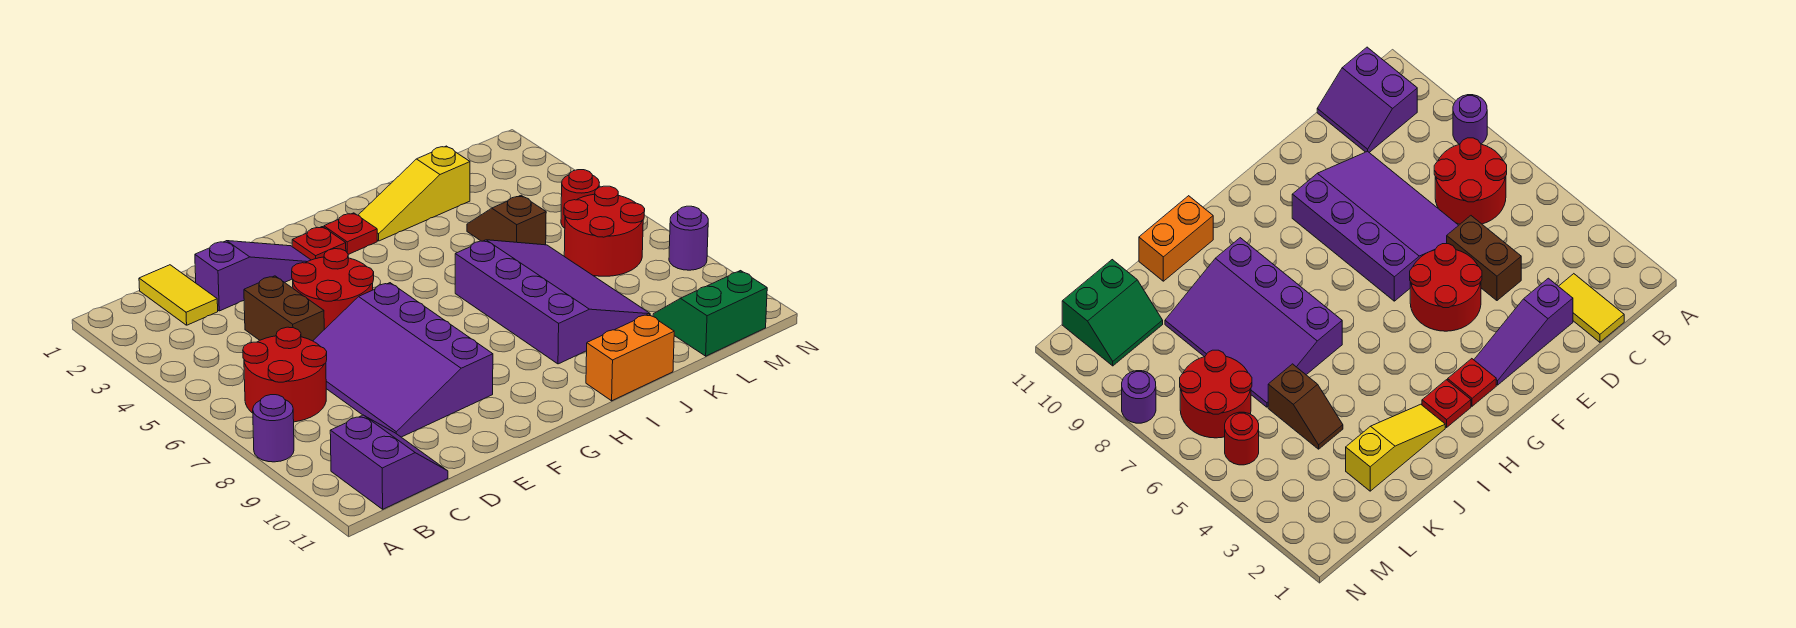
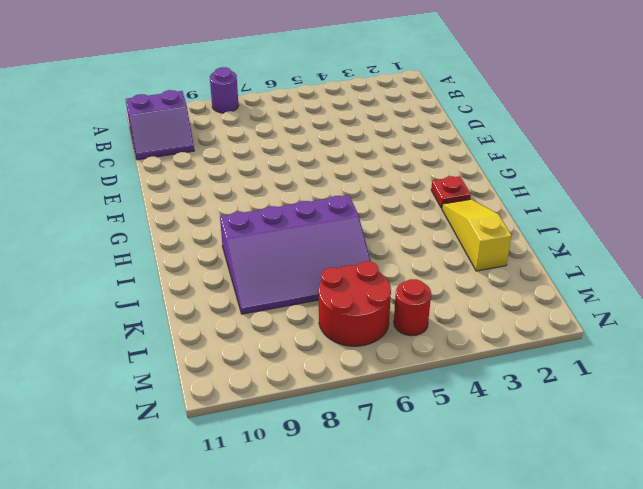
none -> red round brick B6:C7 level 1
none -> yellow tile C1:C2 level 1
none -> purple slope D2:F2 level 1 top D

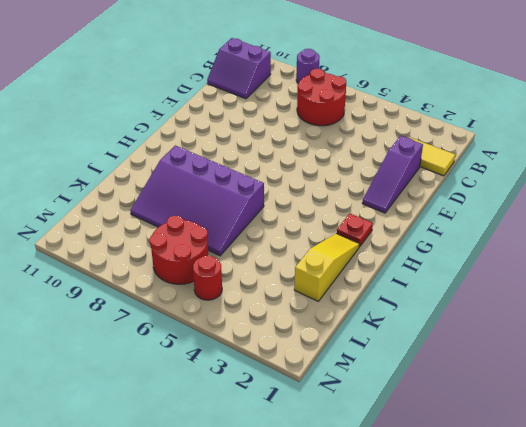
none -> brown brick D4:D5 level 1
none -> purple slope D6:F9 level 1 top F
none -> red round brick E4:F5 level 1

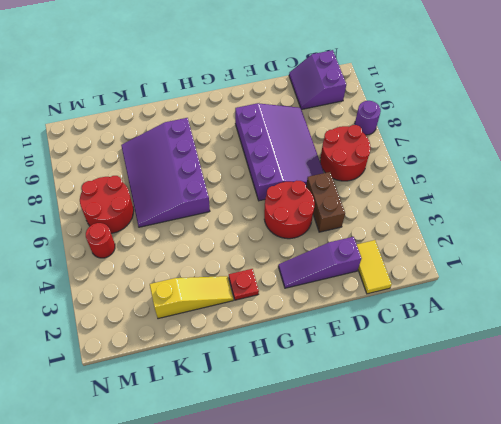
none -> red plate G2 level 1
none -> orange brick I11:J11 level 1
none -> brown slope K4:K5 level 1 top 5

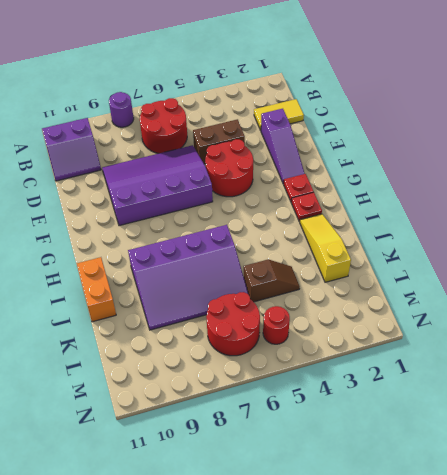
none -> green slope L10:M11 level 1 top 11
none -> purple round brick N8 level 1

